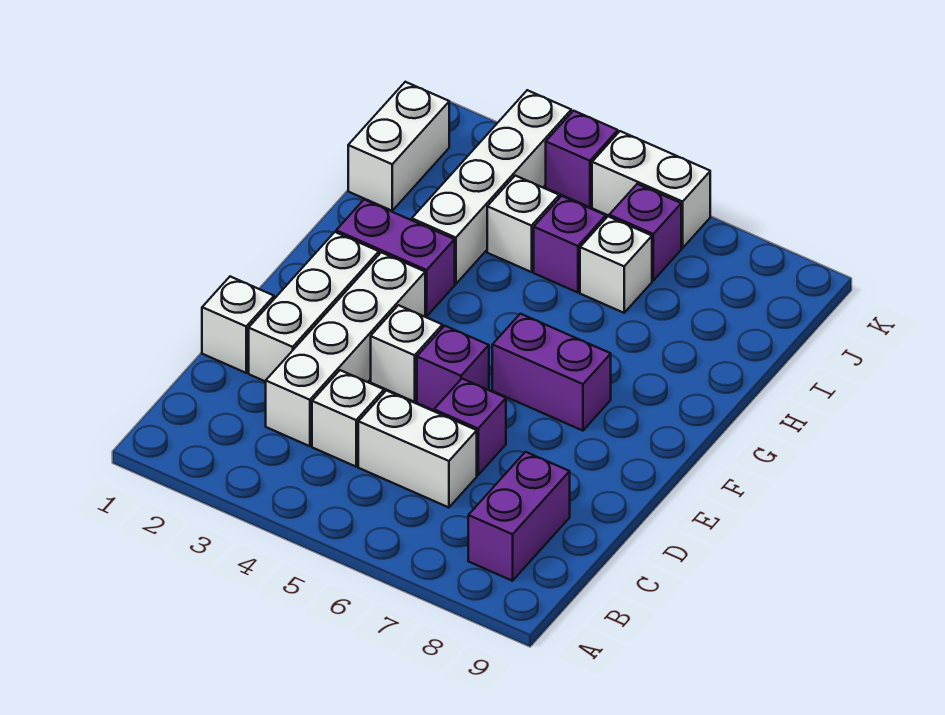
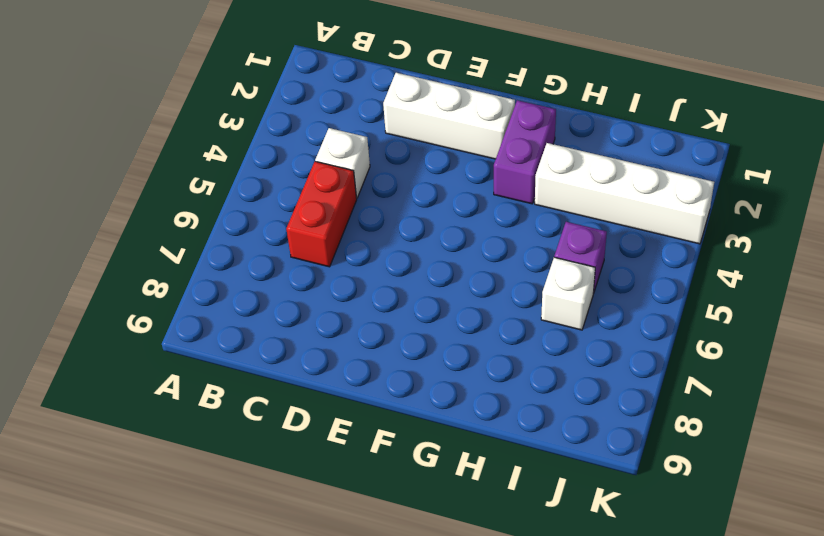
red brick C5:C6 level 1 -> white brick C5:C6 level 1
none -> purple brick B8:C8 level 1
none -> white brick C3:F3 level 1
none -> white brick D1 level 1

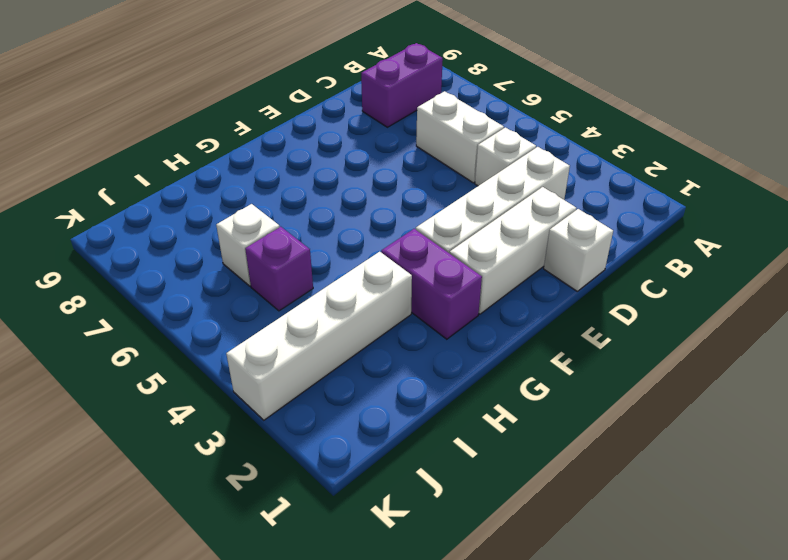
none -> purple brick D6 level 1
none -> white brick E4 level 1
none -> purple brick E5 level 1

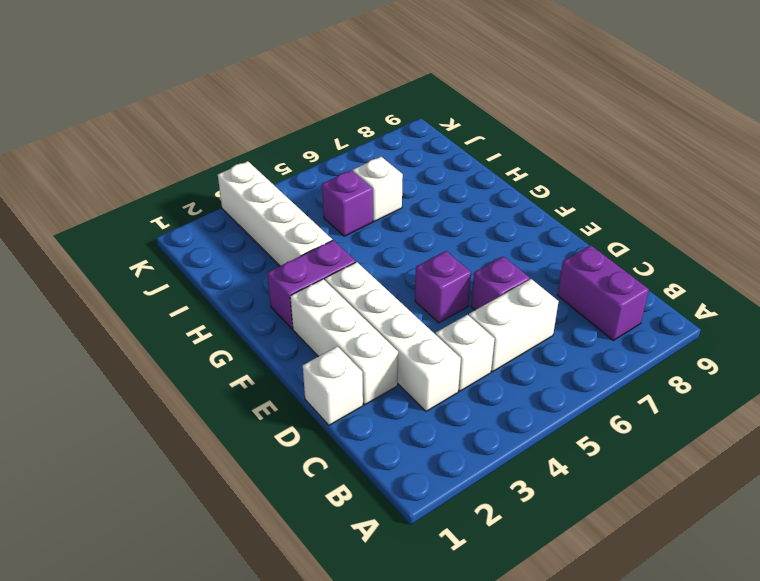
none -> white brick E4 level 1
none -> purple brick F6:F7 level 1
none -> white brick I1:J1 level 1

